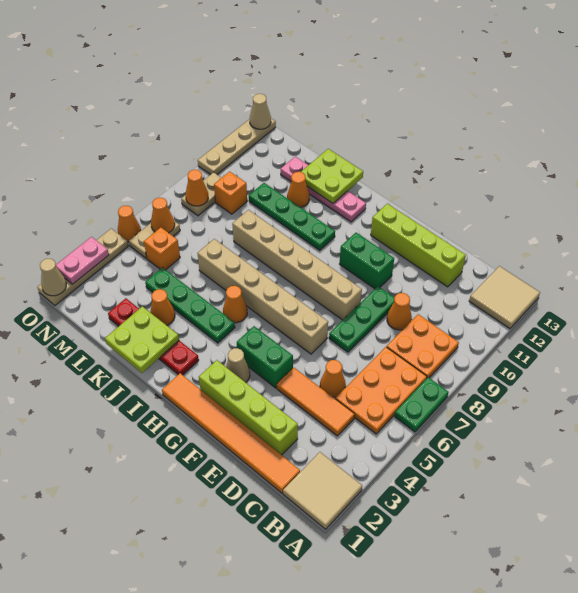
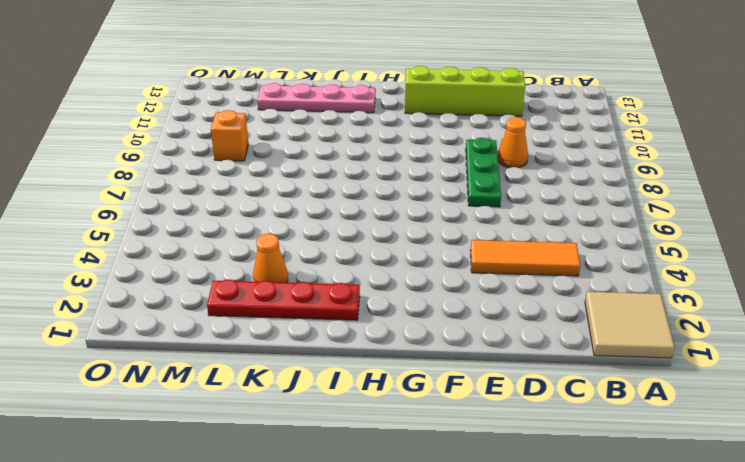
none -> green plate A6:A7 level 1
none -> tan tile A12:B13 level 1
none -> orange plate B5:C7 level 1
none -> orange plate B8:C9 level 1

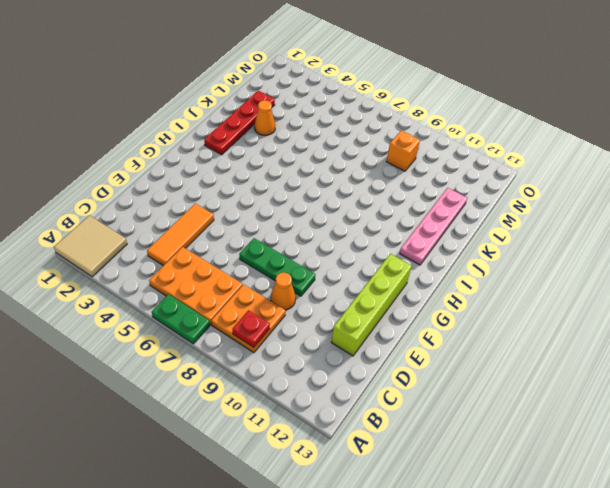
red plate B9 level 2 -> none
none -> tan tile A12:B13 level 1
none -> orange tile C1:H1 level 1
none -> lime brick D2:G2 level 1
none -> orange cone D5 level 1

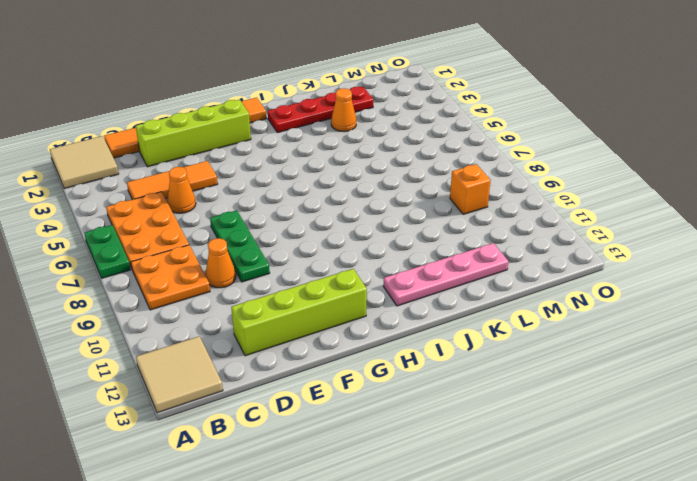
none -> green brick F4:G4 level 1
none -> tan brick F6:K6 level 1
none -> tan brick F8:K8 level 1
none -> green brick F10:G10 level 1

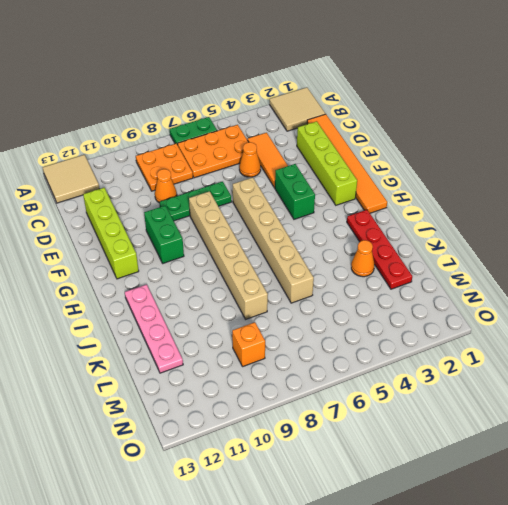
none -> tan cone G3 level 1
none -> green plate I4:L4 level 1
none -> orange cone I5 level 1
none -> green plate I10:L10 level 1

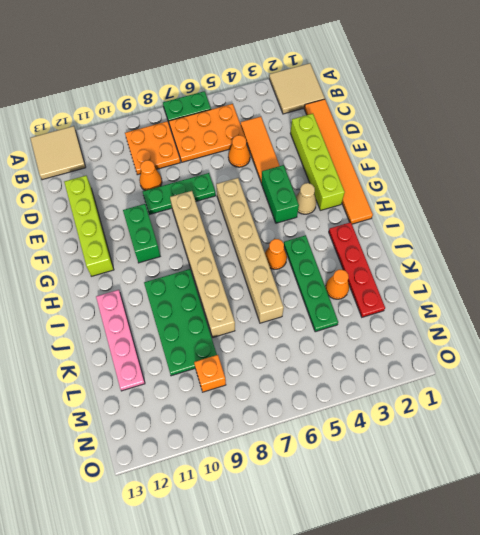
green plate I9:L10 level 1 -> green plate I10:L10 level 1
none -> orange cone K11 level 1
none -> orange brick M5 level 1
none -> tan plate N5:N6 level 1
none -> tan plate N8:N9 level 1

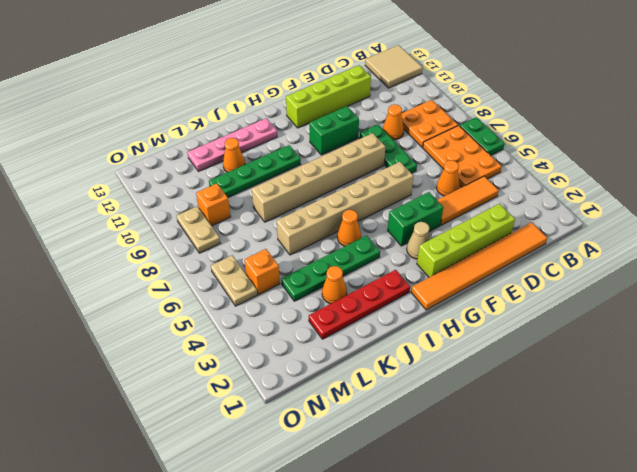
none -> tan tile A1:B2 level 1
none -> tan plate O1:O4 level 1
none -> orange cone O5 level 1
none -> tan plate O10:O13 level 1

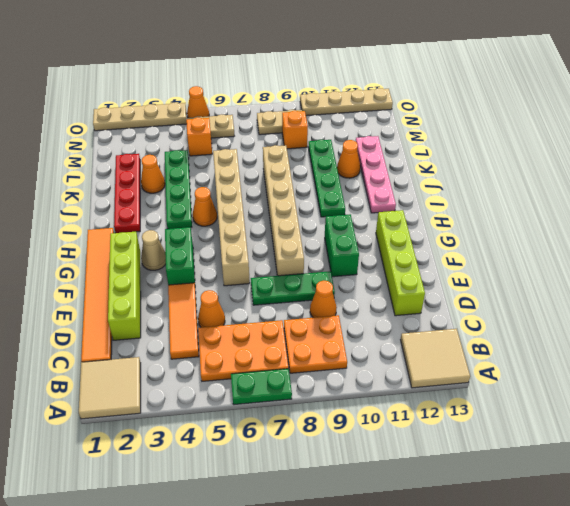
none -> lime plate J1:K2 level 2
none -> lime plate J12:K13 level 2
none -> orange cone N6 level 2
none -> orange cone N8 level 2

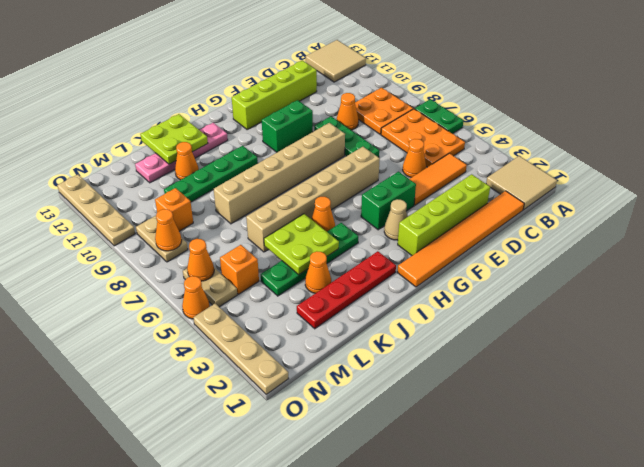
lime plate J4:K5 level 2 -> lime plate J1:K2 level 2
none -> tan cone O1 level 2
none -> pink plate O2:O3 level 2
none -> tan cone O13 level 2

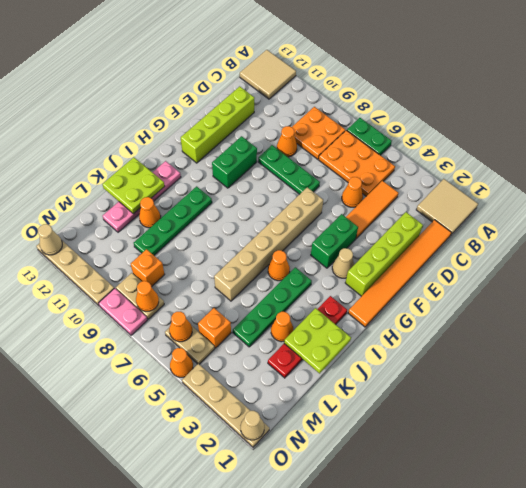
pink plate O8:O9 level 1 -> pink plate O2:O3 level 2
none -> tan brick F8:K8 level 1

